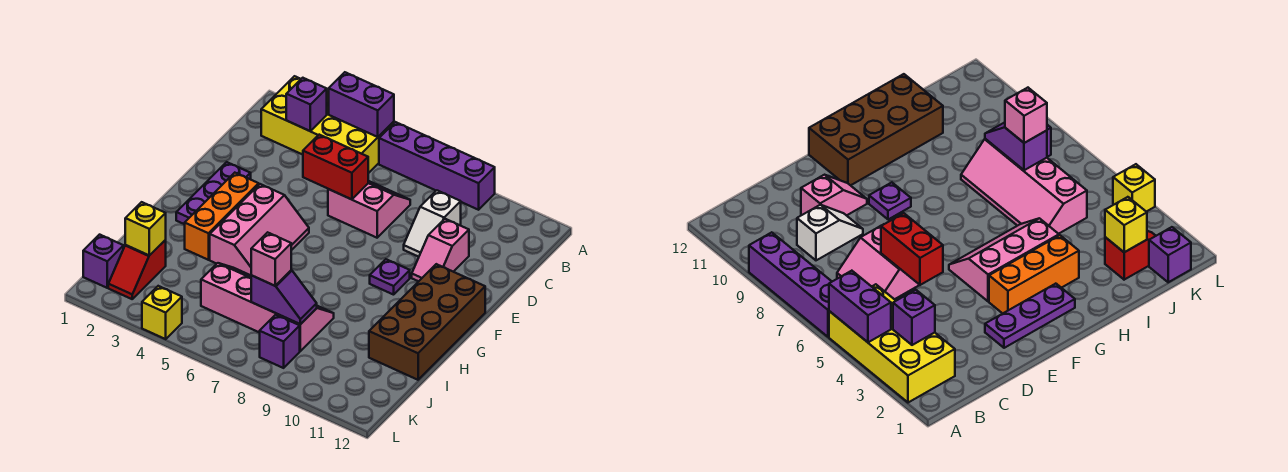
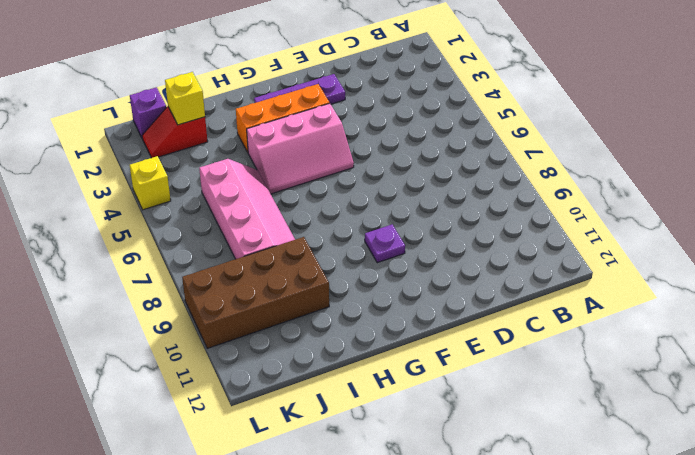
brown brick I9:L10 level 1 -> brown brick F11:I12 level 1
none -> yellow brick A2:B5 level 1
none -> purple brick A6:A9 level 1
none -> pink slope C6:D7 level 1 top D

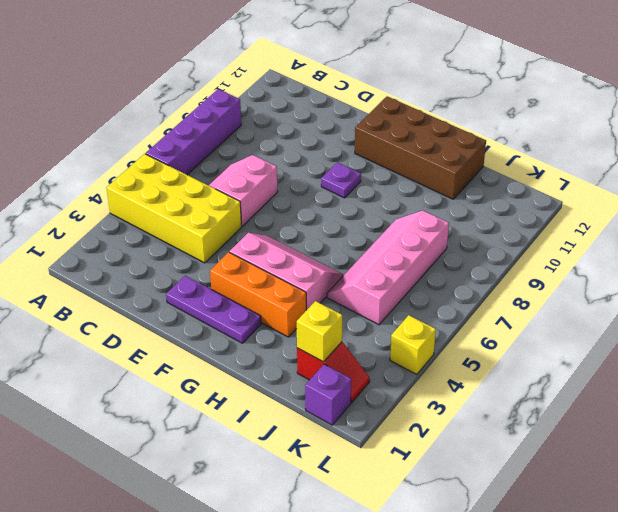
yellow brick A4:D5 level 1 -> yellow brick A2:B5 level 1
none -> white slope C9:D9 level 1 top C
none -> pink slope D10:E10 level 1 top D
none -> purple brick K8 level 1

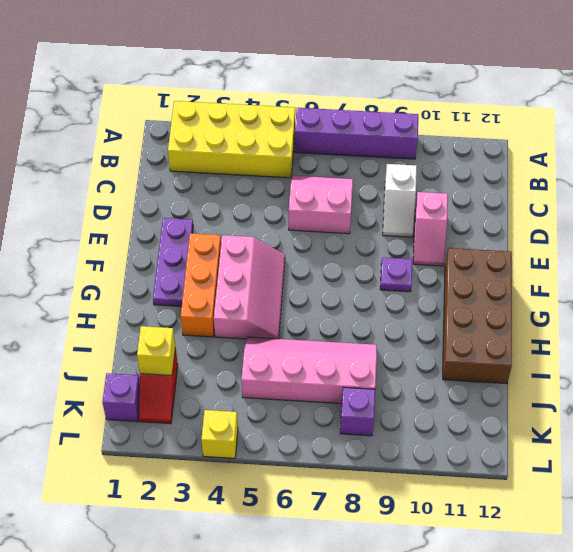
none -> purple brick A4:A5 level 2
none -> purple brick B3 level 2
none -> red brick D5:D6 level 2

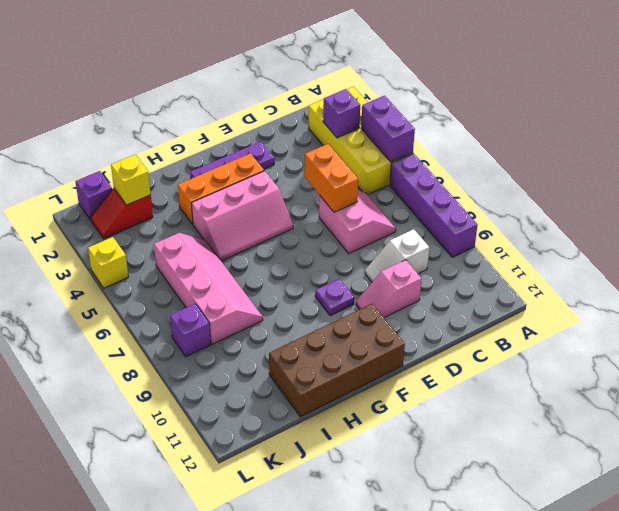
orange brick D5:D6 level 2 -> red brick D5:D6 level 2
none -> purple slope J7:J8 level 2 top 7
none -> pink brick J7 level 3

